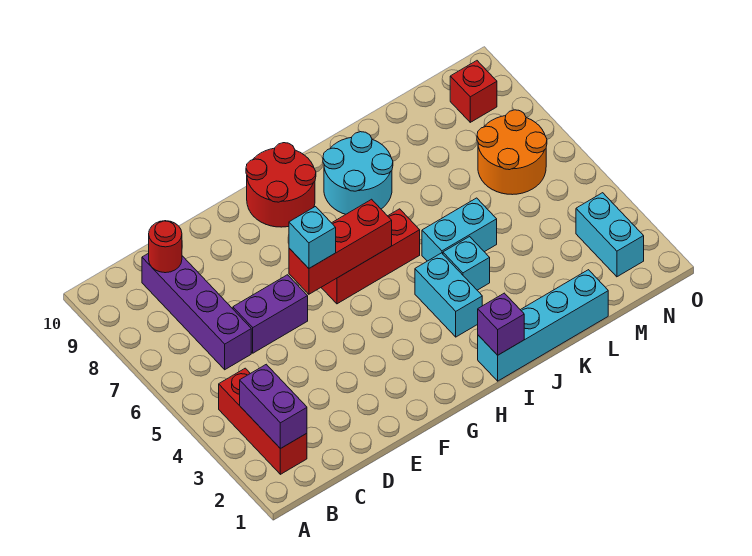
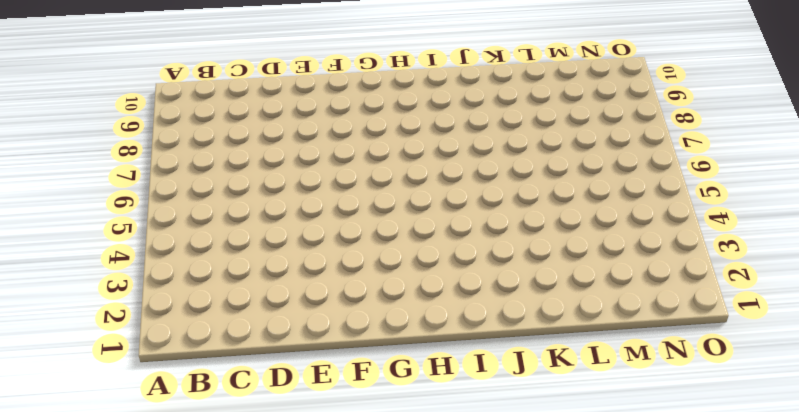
none -> red brick B2:B4 level 1
none -> purple brick C6:C9 level 1
none -> purple brick D6:E6 level 1

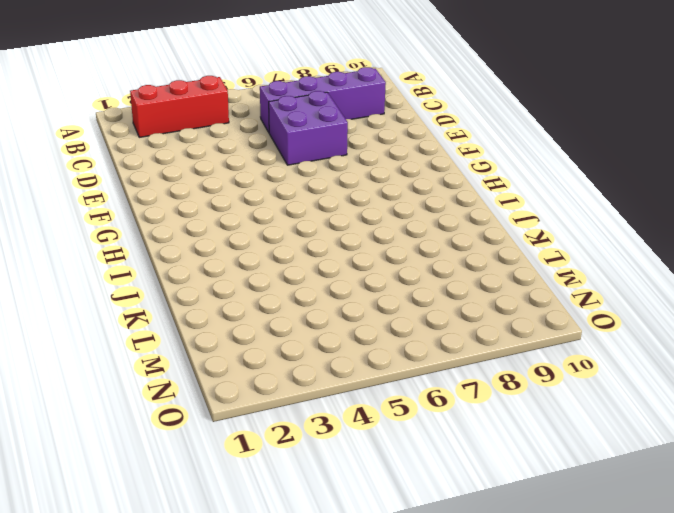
purple brick D6:E7 level 1 -> purple brick D6:E6 level 1
none -> red brick G6:I6 level 1
none -> red round brick G9:H10 level 1
none -> cyan brick I1:L1 level 1

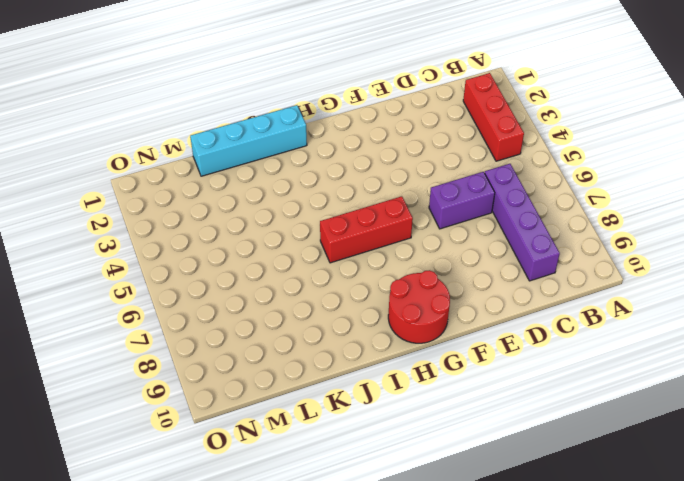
none -> cyan brick I3:I4 level 1
none -> cyan round brick I8:J9 level 1
none -> cyan brick J4 level 1

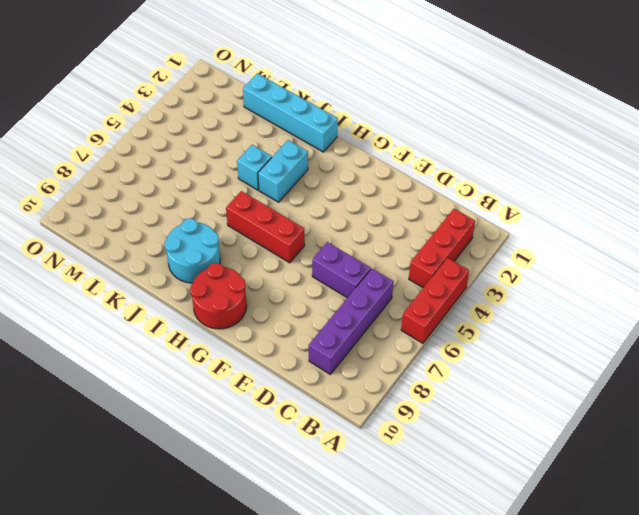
red brick A4:A6 level 1 -> red brick F6:H6 level 2
none -> cyan brick J5:K5 level 1
none -> orange round brick M6:N7 level 1
none -> cyan brick N2:N3 level 1

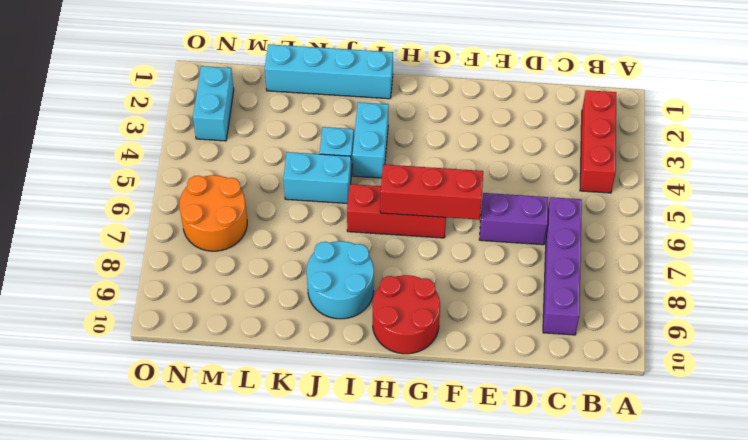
none -> red brick N9 level 1
none -> purple brick B2:B3 level 2
none -> red round brick C9 level 2

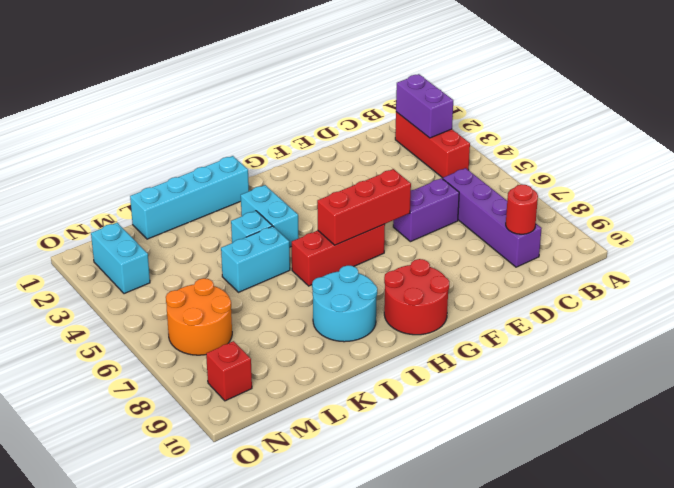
none -> purple brick I1 level 2
none -> cyan brick F6 level 3

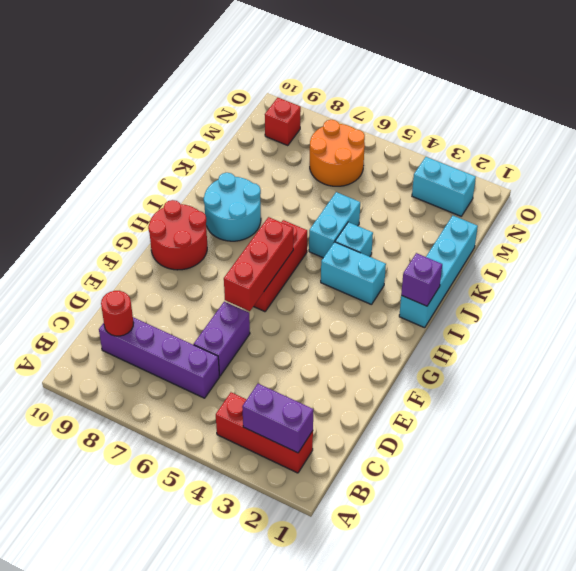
none -> cyan brick F6 level 3

